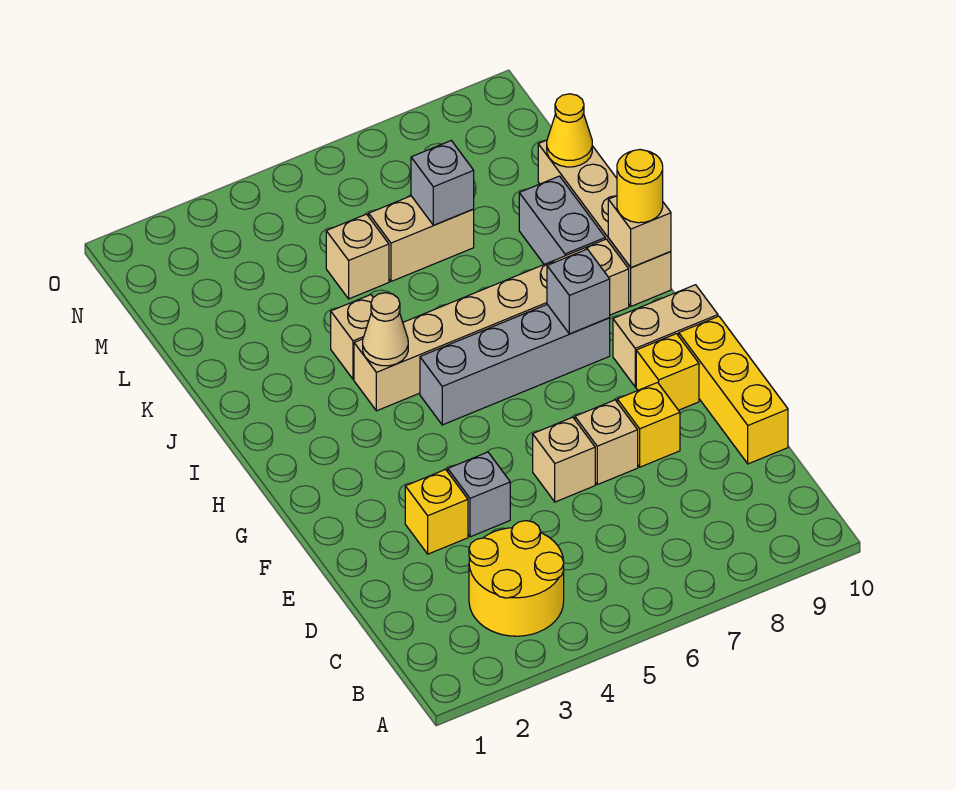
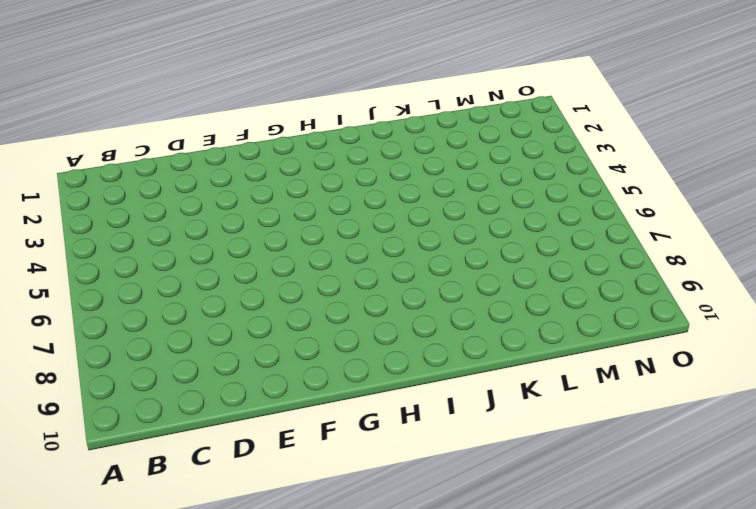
none -> yellow round brick B3:C4 level 1
none -> yellow brick D10:F10 level 1
none -> yellow brick E3 level 1

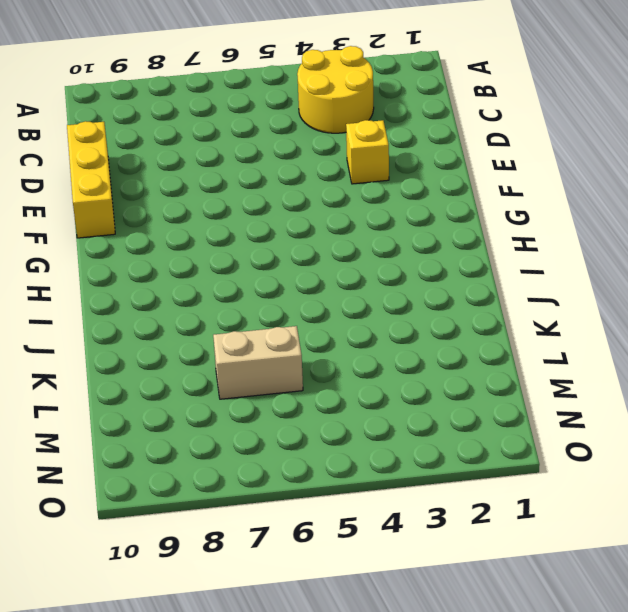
none -> grey brick E4 level 1
none -> tan brick E6 level 1
none -> tan brick E7 level 1

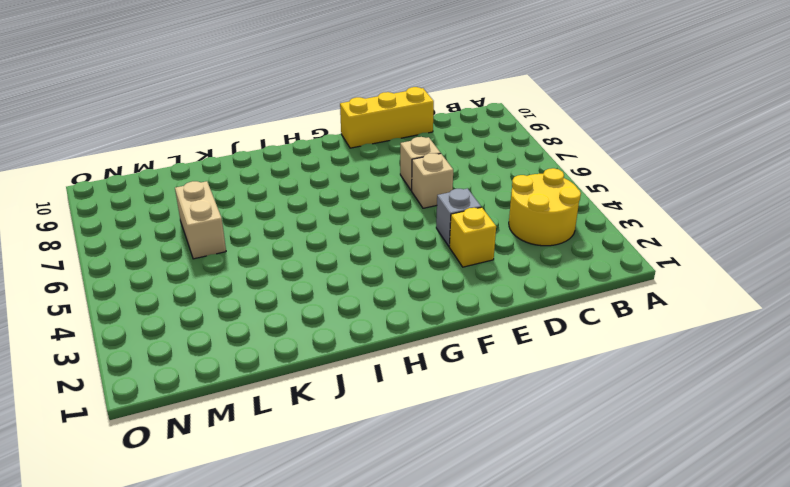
none -> yellow brick E8 level 1
none -> yellow brick F9 level 1
none -> tan brick G9:G10 level 1

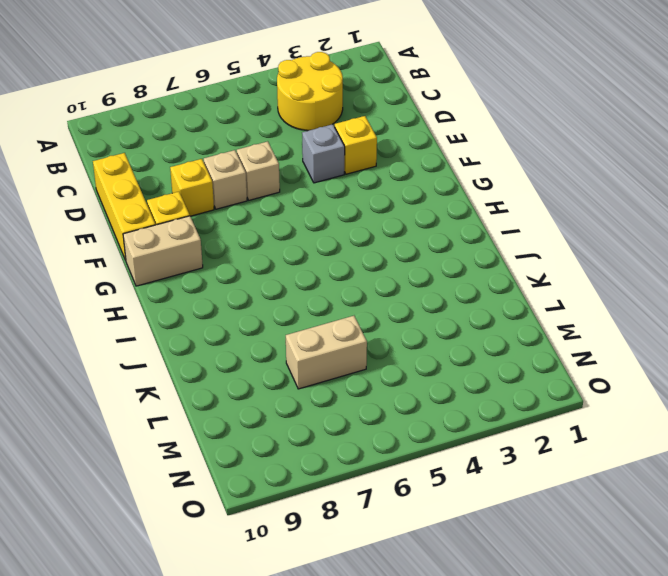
none -> grey brick H5:H8 level 1
none -> tan brick I4:I9 level 1
none -> tan brick I10:L10 level 1

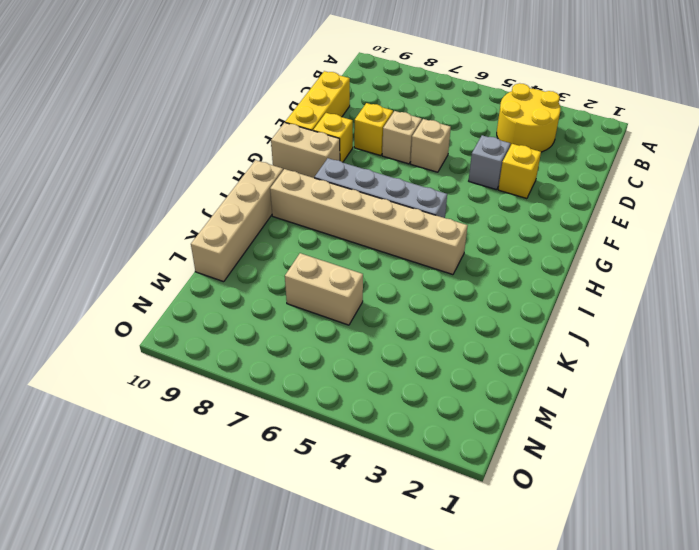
none -> tan brick J4 level 1
none -> grey brick J9:K9 level 1
none -> tan brick L5 level 1

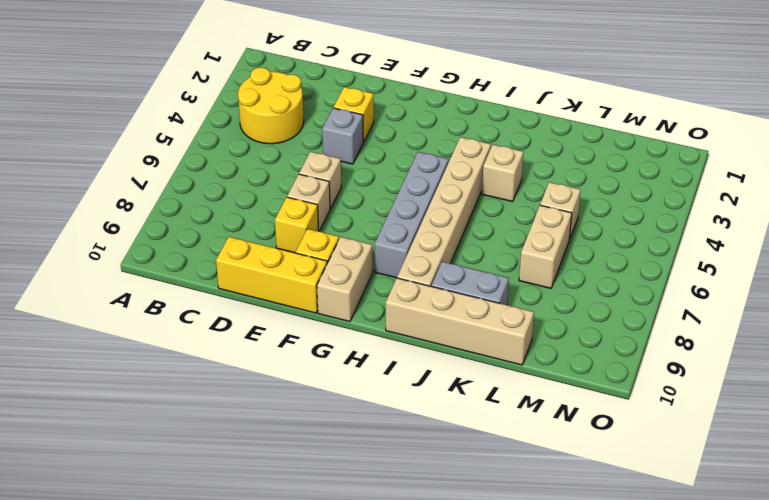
none -> grey brick H8 level 2
none -> tan cone I4 level 2
none -> tan brick I10 level 2

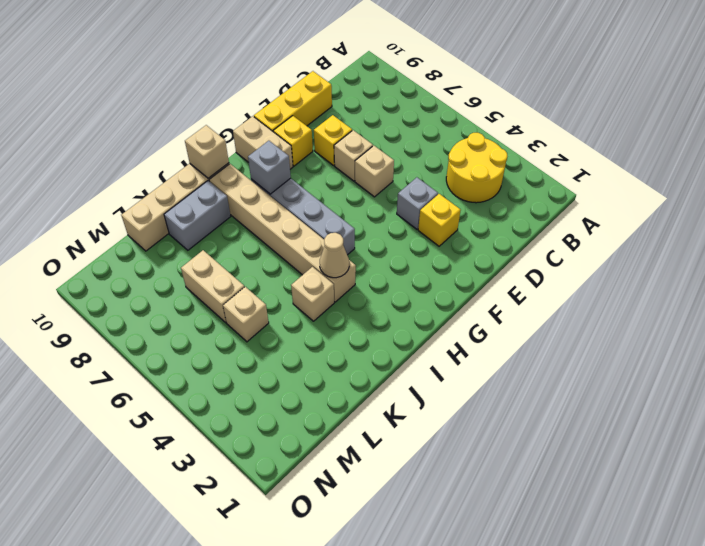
none -> grey brick L7 level 2
none -> yellow cone L10 level 2
none -> yellow round brick I10 level 3

